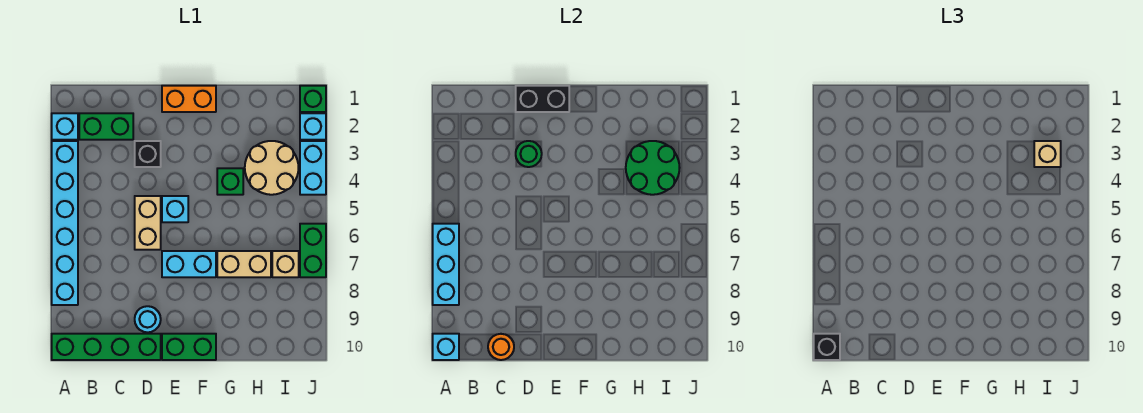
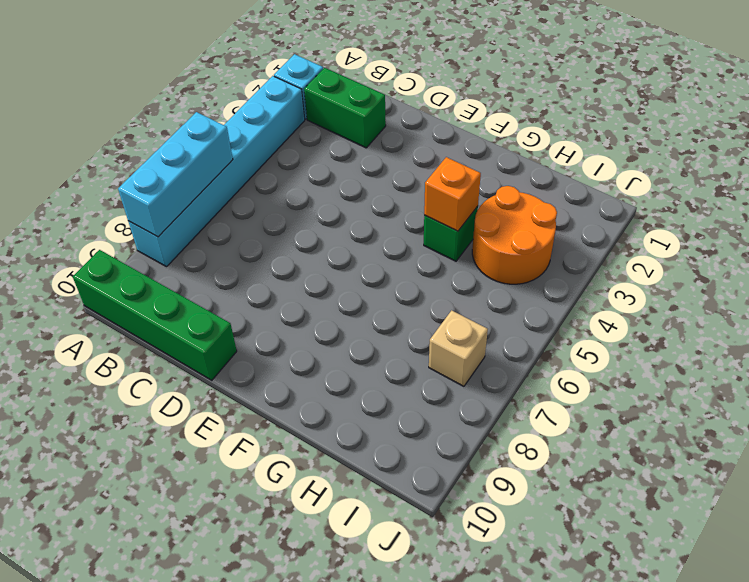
orange brick G4 level 2 -> none
orange round brick H3:I4 level 1 -> tan round brick H3:I4 level 1
none -> black brick D3 level 1
none -> tan brick D5:D6 level 1
none -> cyan round brick D9 level 1

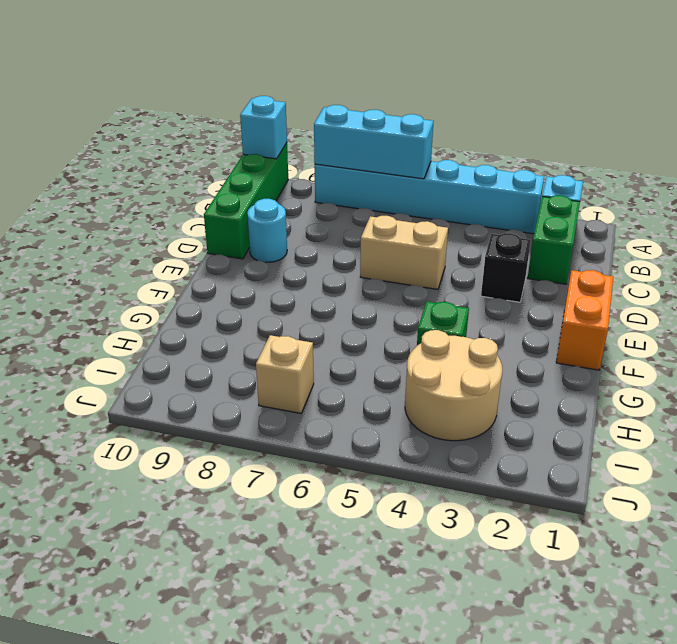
none -> cyan brick E5 level 1
none -> cyan brick E7:F7 level 1
none -> green brick E10:F10 level 1

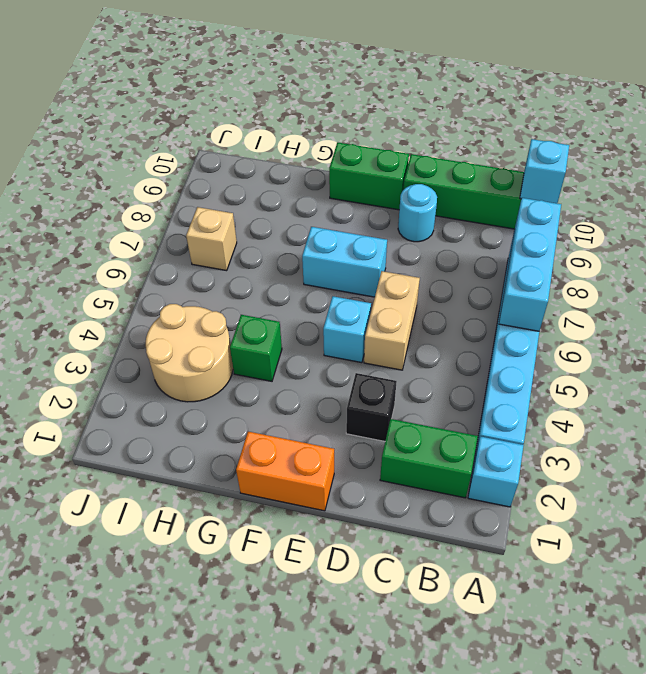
none -> tan brick G7:H7 level 1
none -> green brick J1 level 1
none -> cyan brick J2 level 1

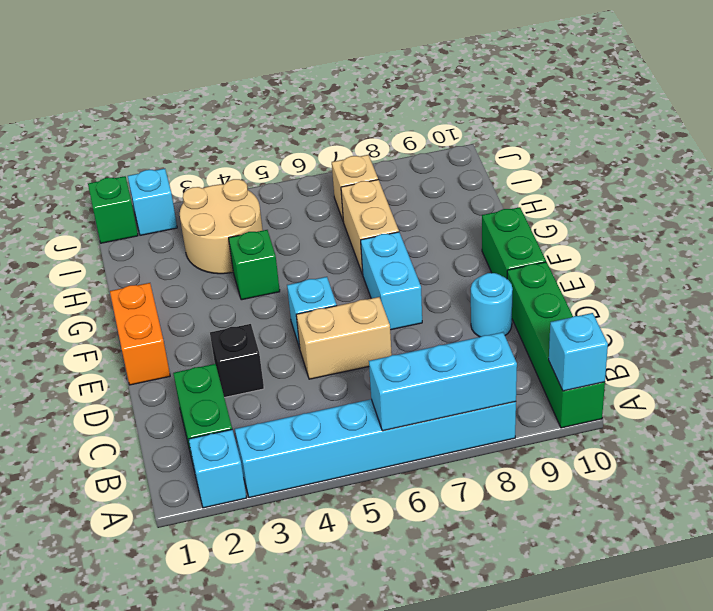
none -> cyan brick J3:J4 level 1
none -> green brick J6:J7 level 1
none -> orange round brick C10 level 2

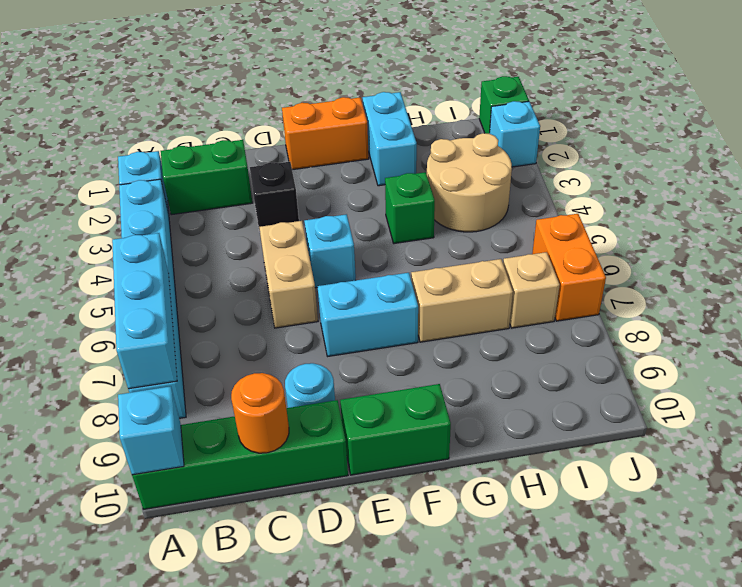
cyan brick G1:G2 level 1 -> cyan brick J3:J4 level 1
orange brick J6:J7 level 1 -> green brick J6:J7 level 1
none -> black brick D1:E1 level 2
none -> green round brick D3 level 2
none -> green round brick H3:I4 level 2

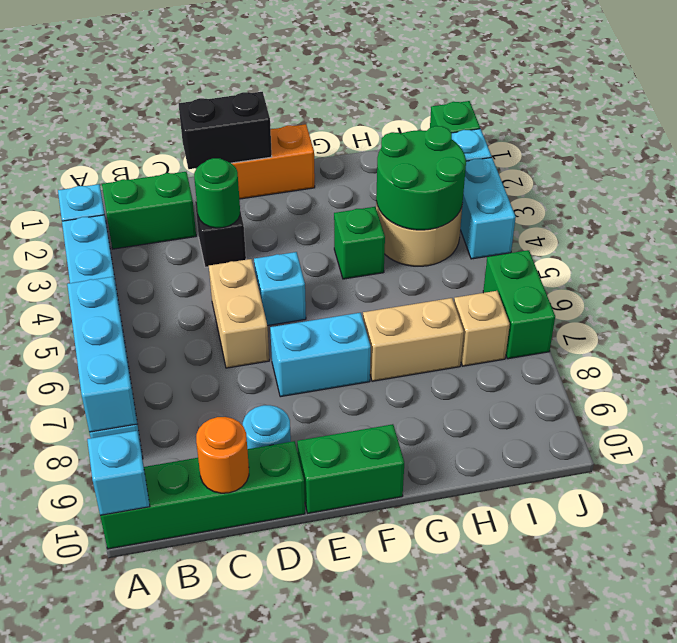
none -> black brick A10 level 3
none -> tan brick I3 level 3

